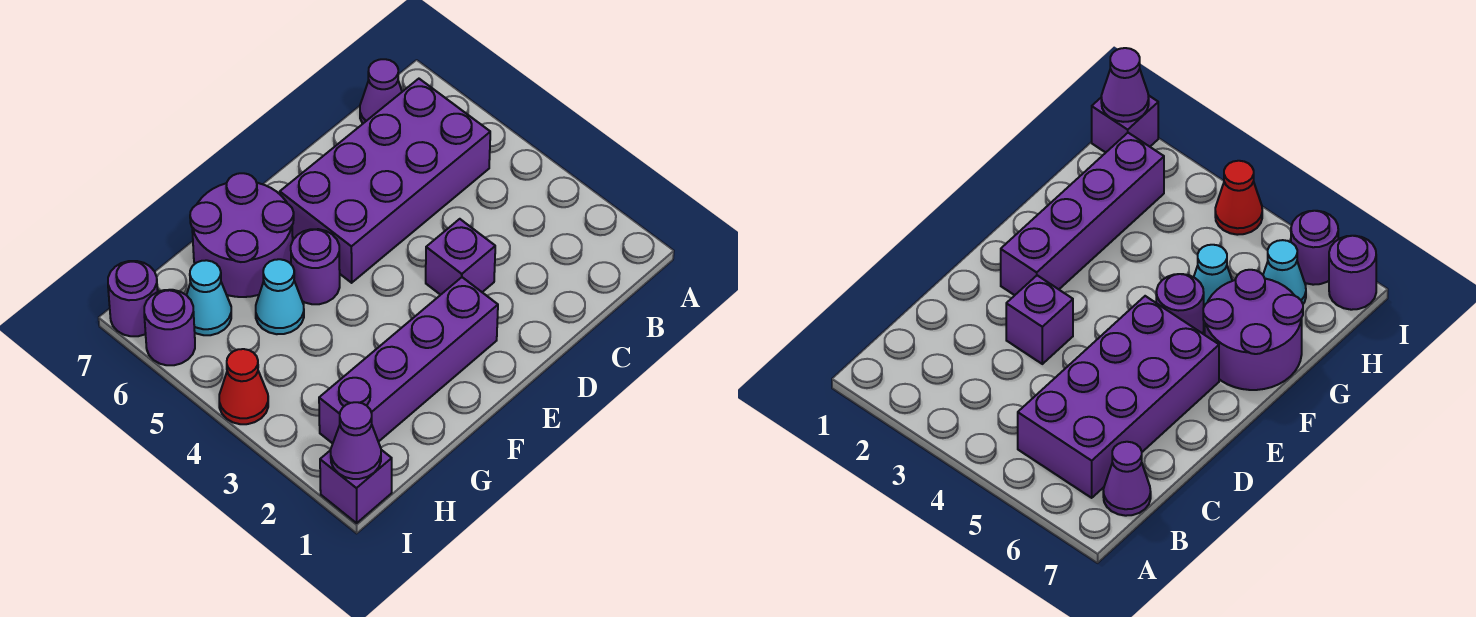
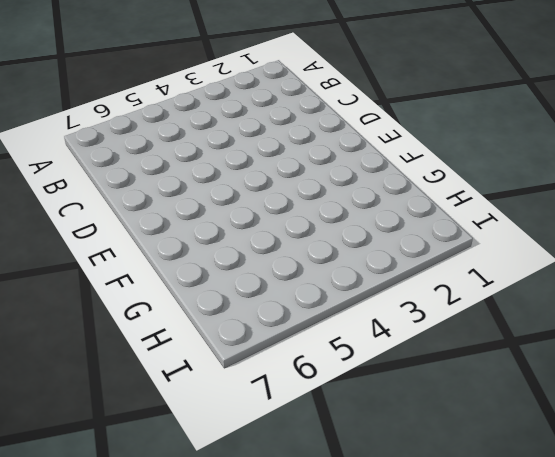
none -> purple brick B5:E6 level 1
none -> purple cone B7 level 1
none -> purple brick D3 level 1

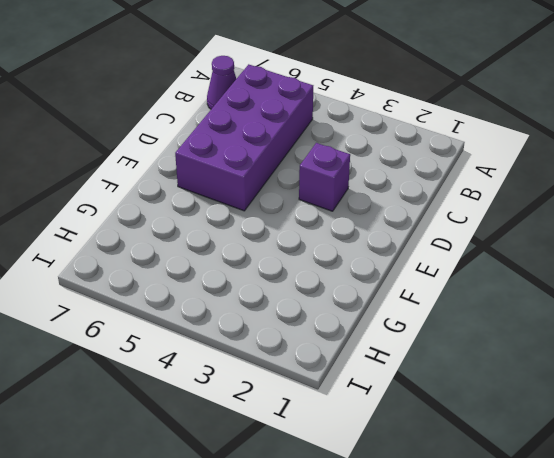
none -> purple brick E2:H2 level 1
none -> purple round brick F5 level 1
none -> purple round brick F6:G7 level 1

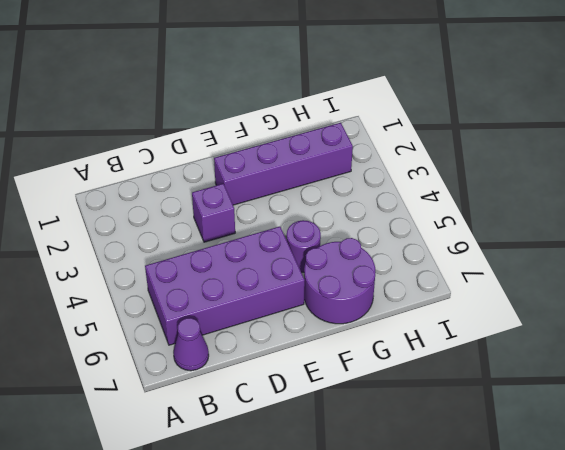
none -> cyan cone G5 level 1
none -> cyan cone H6 level 1
none -> purple brick I1 level 1

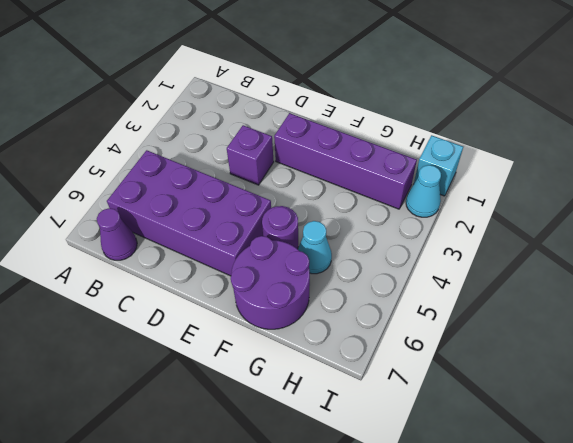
cyan brick I1 level 1 -> purple brick I1 level 1
cyan cone I2 level 1 -> cyan cone H6 level 1
none -> red cone I4 level 1
none -> purple round brick I6 level 1
none -> purple round brick I7 level 1

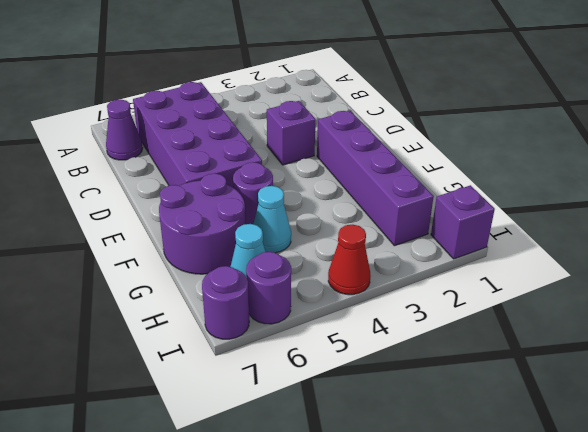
none -> purple cone I1 level 2

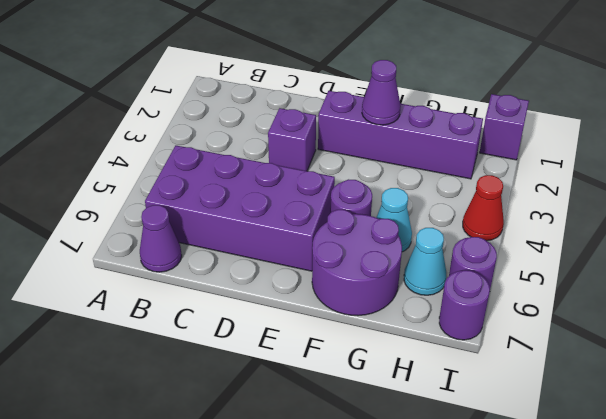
purple cone F2 level 2 -> purple cone I1 level 2

